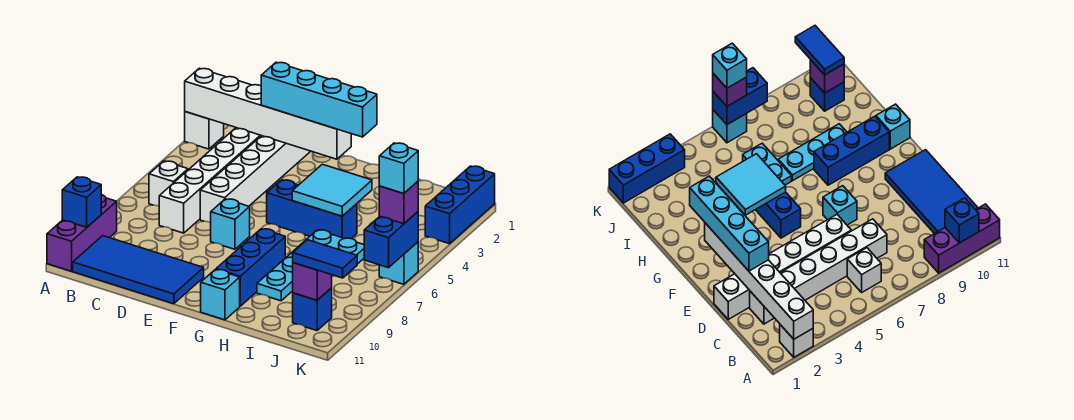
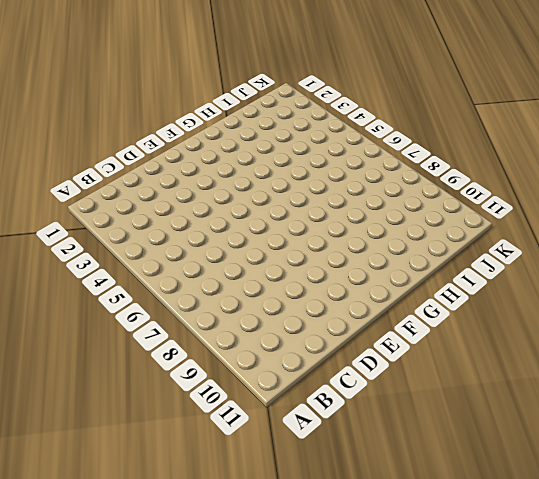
none -> white brick A2 level 1
none -> purple brick A9:A11 level 1
none -> white brick B6 level 1

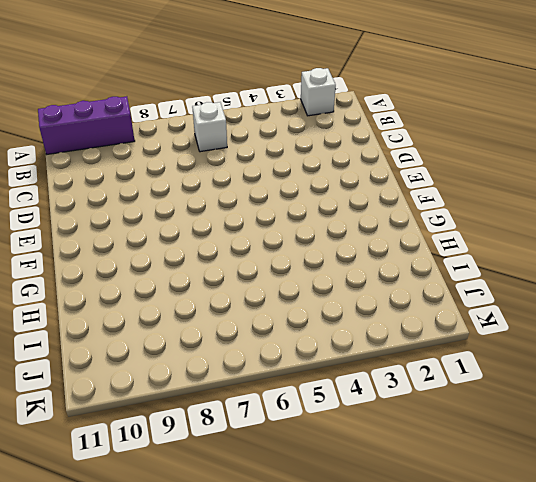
none -> blue tile B10:E11 level 1
none -> white brick C2:C7 level 1
none -> white brick D1:D6 level 1

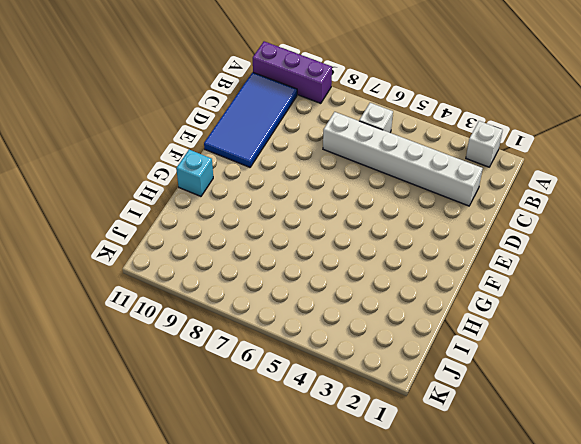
none -> white brick D1:D6 level 1
none -> cyan brick E7 level 1
none -> blue brick F5:H5 level 1

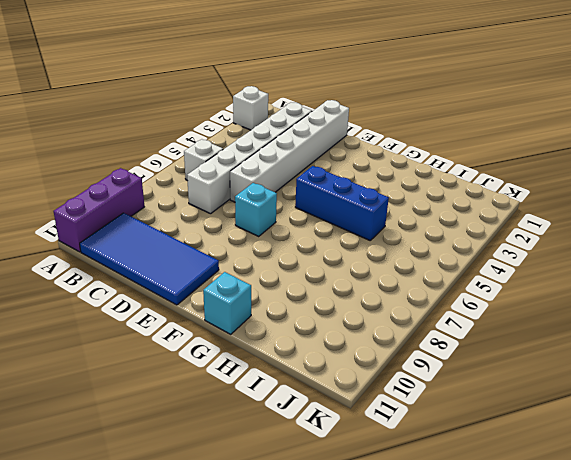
none -> blue brick G8:G10 level 1
none -> cyan plate H6:I6 level 1
none -> cyan plate H7:H9 level 1

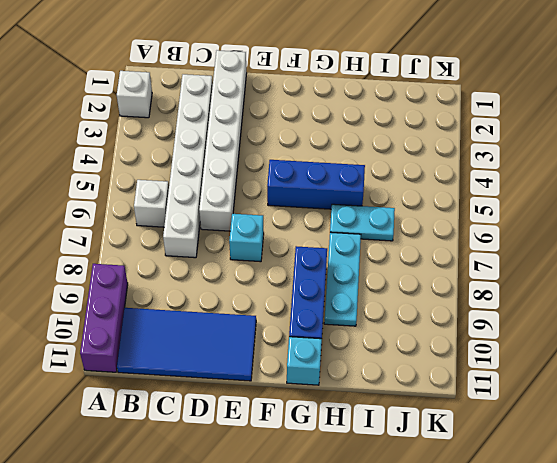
none -> blue brick J10 level 1
none -> blue brick K1:K3 level 1
none -> cyan brick K6 level 1

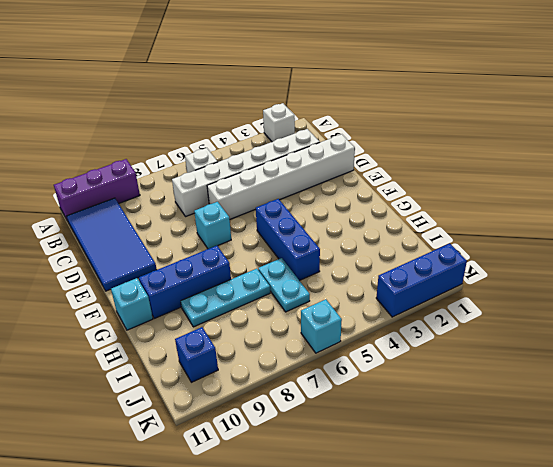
none -> white brick A2:F2 level 2
none -> blue brick A10 level 2
none -> cyan tile G4:H5 level 2

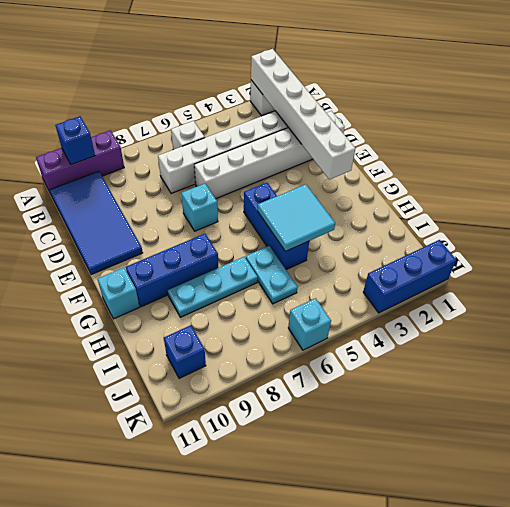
none -> purple brick J10 level 2
none -> blue brick K6:K7 level 2
none -> cyan brick D2:G2 level 3

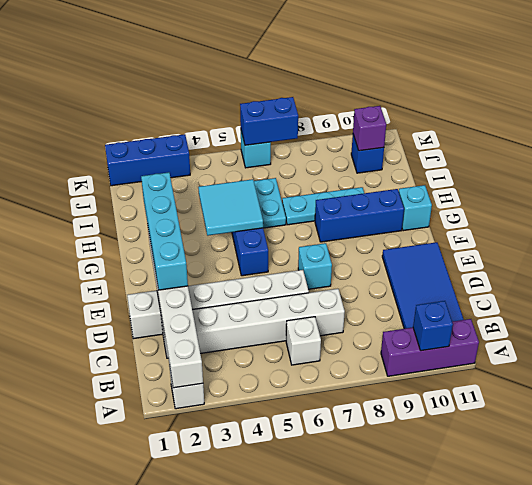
none -> blue tile J10:K10 level 3
none -> purple brick K6 level 3
none -> cyan brick K6 level 4

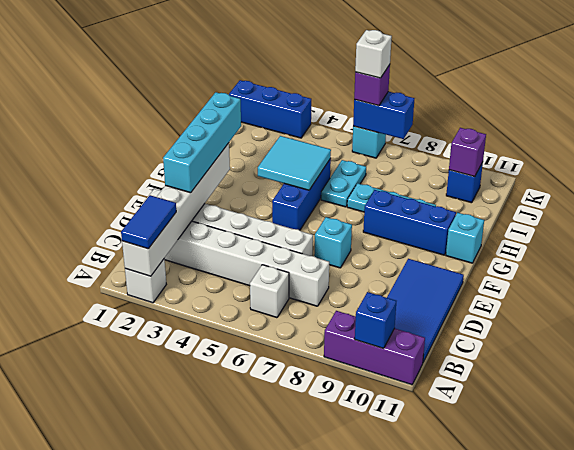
blue tile A2:B2 level 3 -> blue tile J10:K10 level 3
white brick K6 level 4 -> cyan brick K6 level 4

